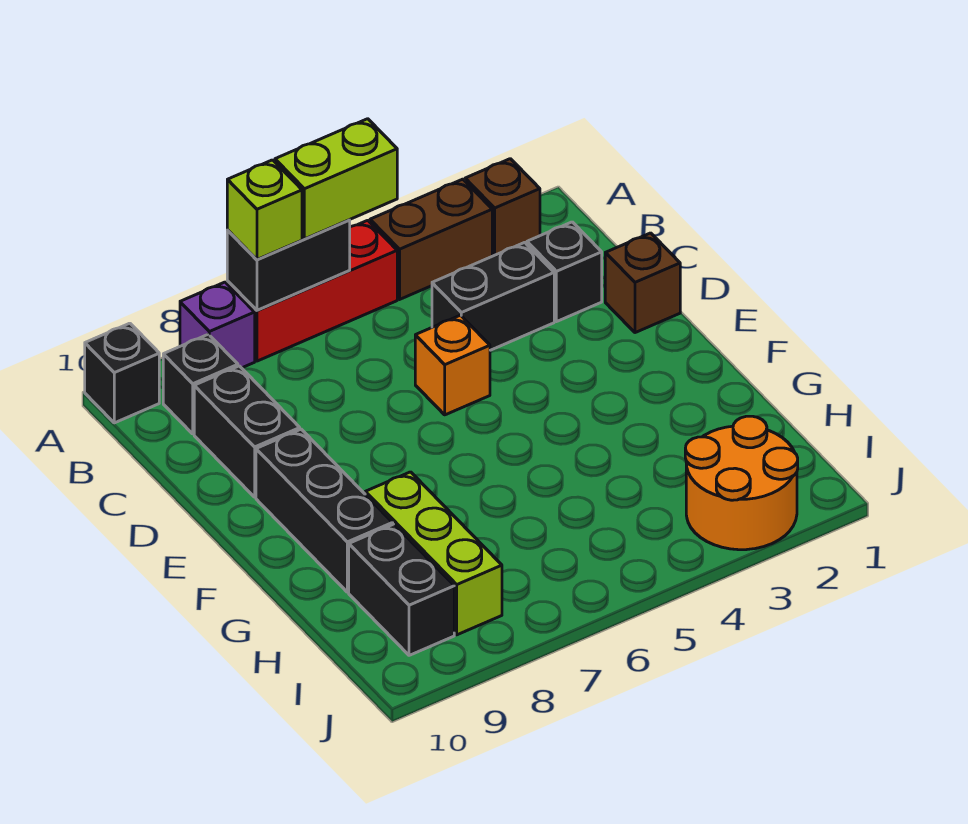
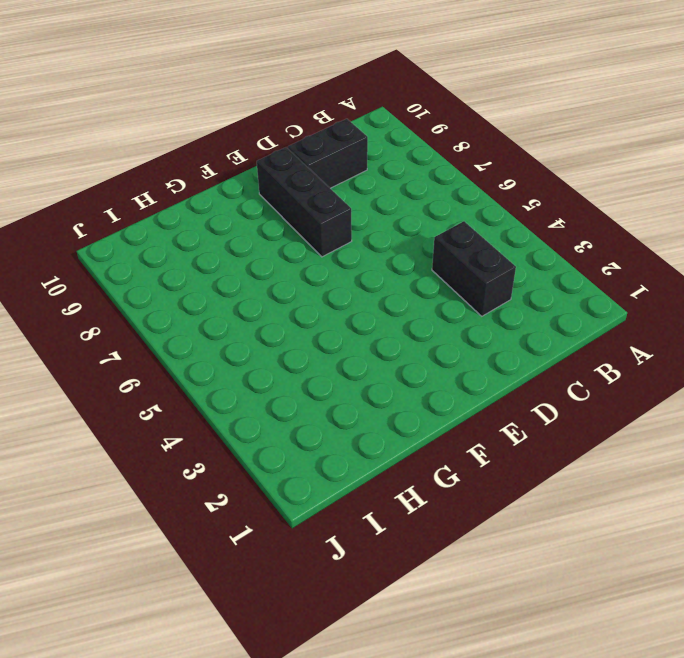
black brick E7:E9 level 1 -> black brick E9:G9 level 1
none -> brown brick A2 level 1
none -> brown brick A3:A4 level 1
none -> red brick A5:A7 level 1

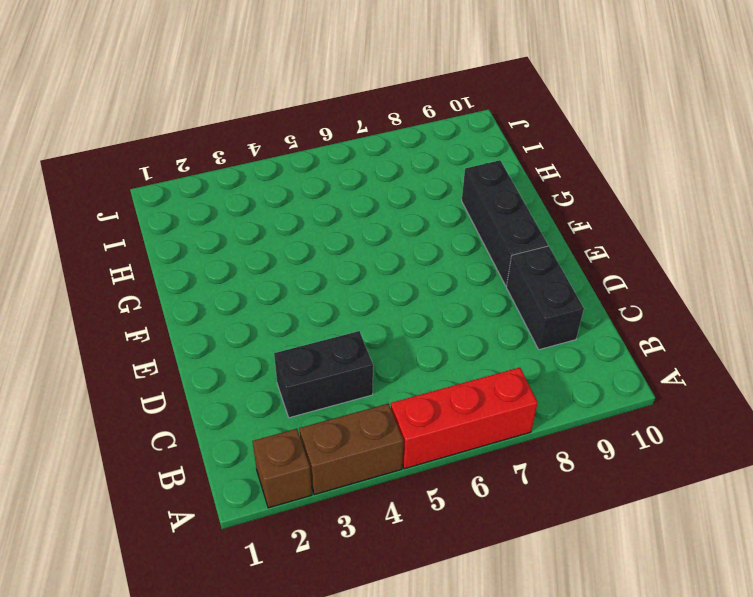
none -> purple brick A8 level 1
none -> black brick A10 level 1
none -> black brick B9 level 1

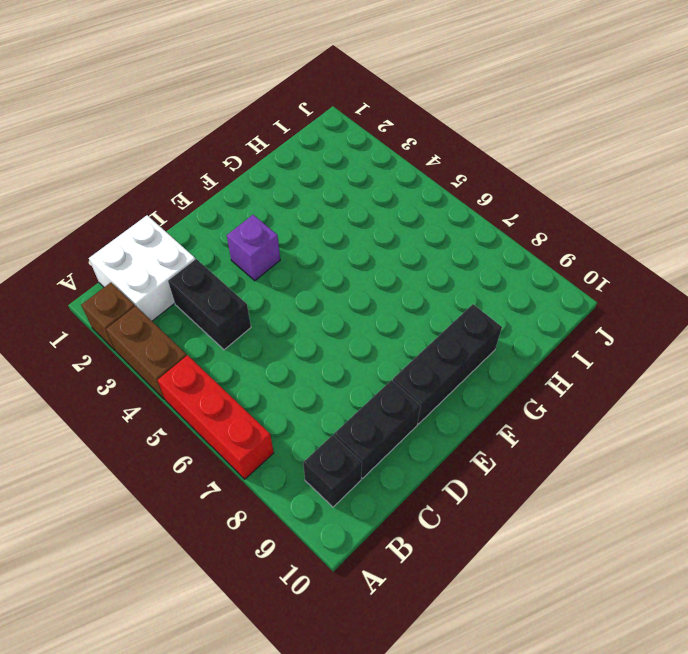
white brick B1:C2 level 1 -> black brick C2 level 1
purple brick E3 level 1 -> purple brick A8 level 1
none -> black brick A10 level 1
none -> brown brick D1 level 1
none -> orange brick D5 level 1

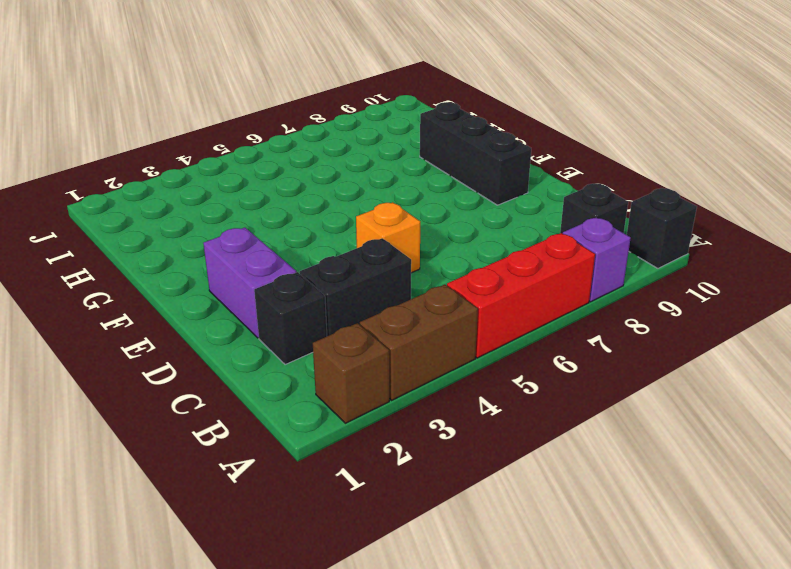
purple brick D2:E2 level 1 -> none
none -> black brick C9:D9 level 1
none -> brown brick D1 level 1
none -> lime brick G8:I8 level 1

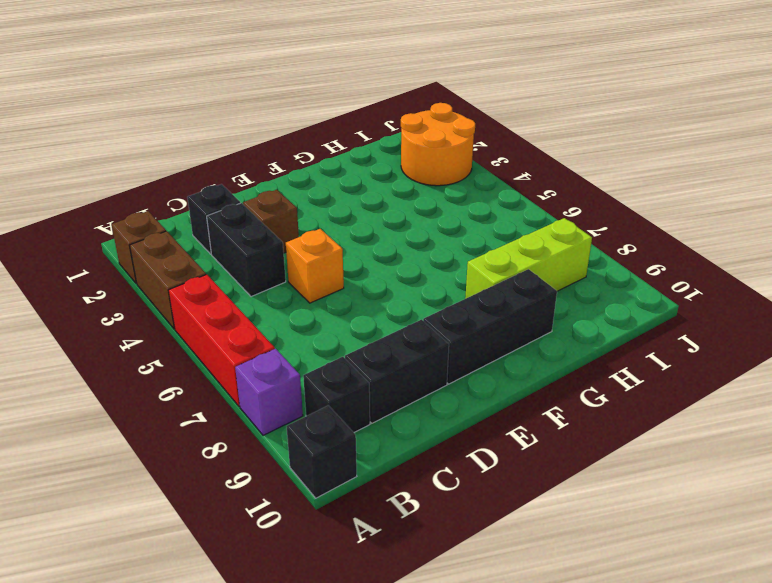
brown brick D3 level 1 -> brown brick D1 level 1
none -> black brick H9:I9 level 1
none -> black brick A6:A7 level 2
none -> lime brick A5:A6 level 3

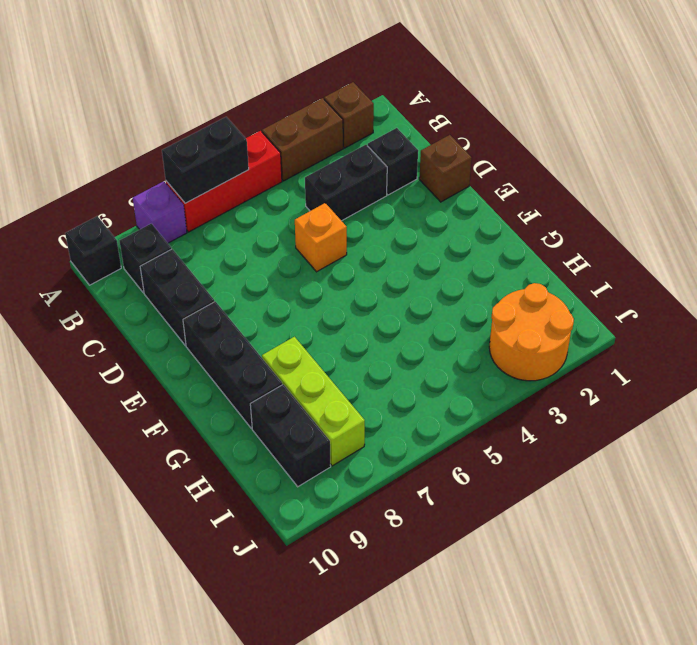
none -> lime brick A5:A6 level 3
none -> lime brick A7 level 3

